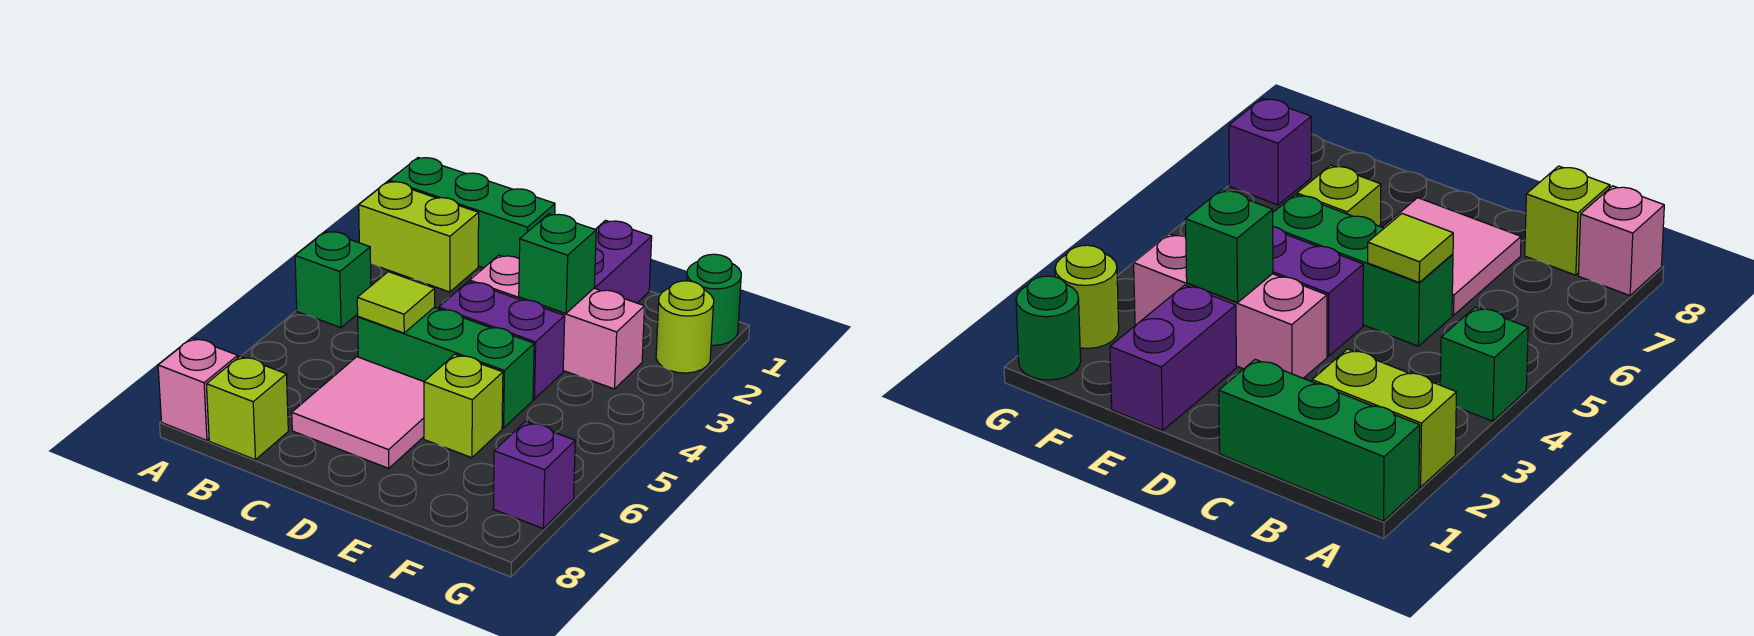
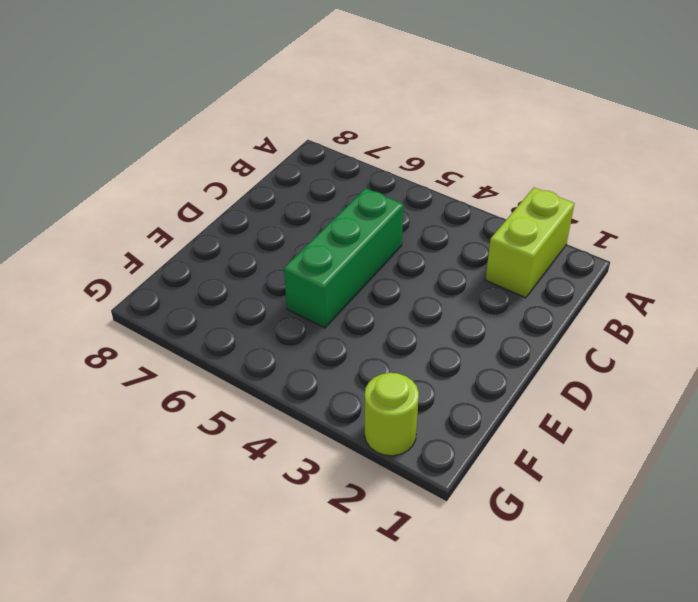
none -> green brick A1:C1 level 1
none -> green brick A4 level 1
none -> pink brick A8 level 1

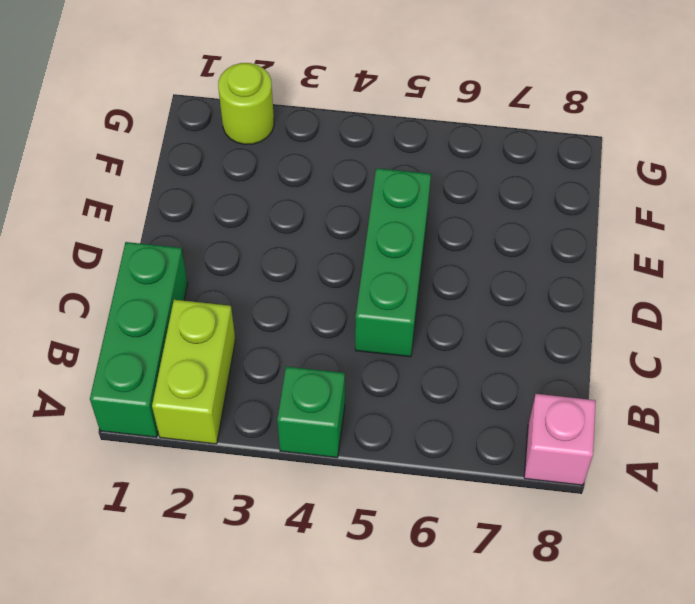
none -> lime brick B8 level 1
none -> pink tile C6:D7 level 1
none -> pink brick D3:F3 level 1

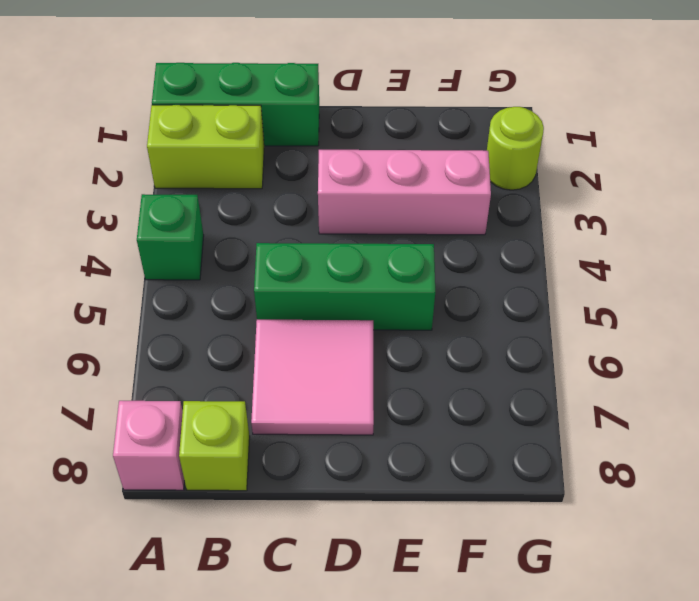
none -> purple brick D4:E4 level 1
none -> purple brick E1:E2 level 1
none -> lime brick E6 level 1

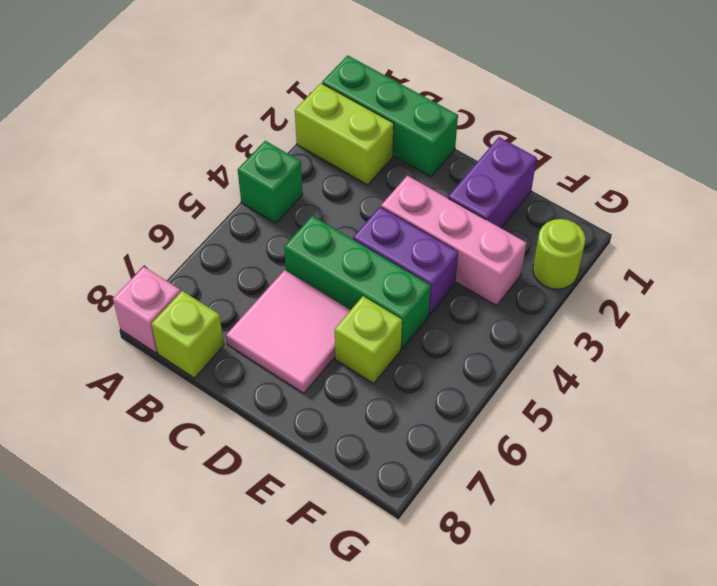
none -> green round brick G1 level 1
none -> purple brick G7 level 1
none -> lime tile C5 level 2

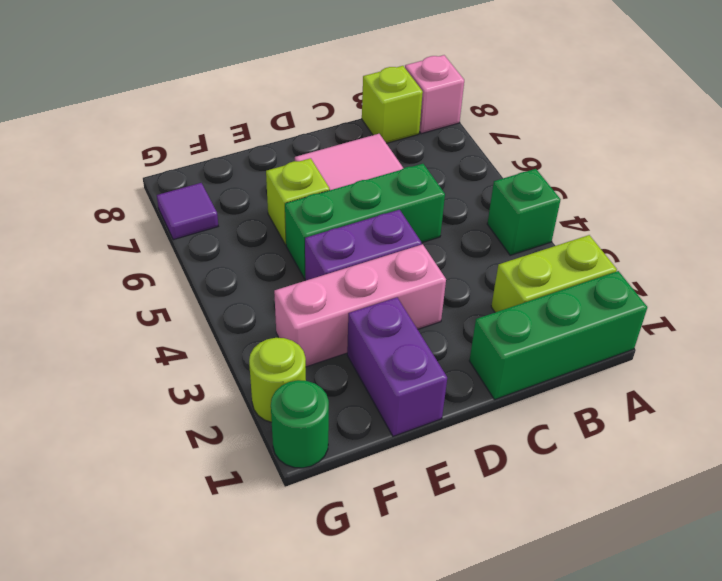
purple tile G7 level 1 -> purple brick G7 level 1
none -> lime tile C5 level 2
none -> green brick E3 level 2

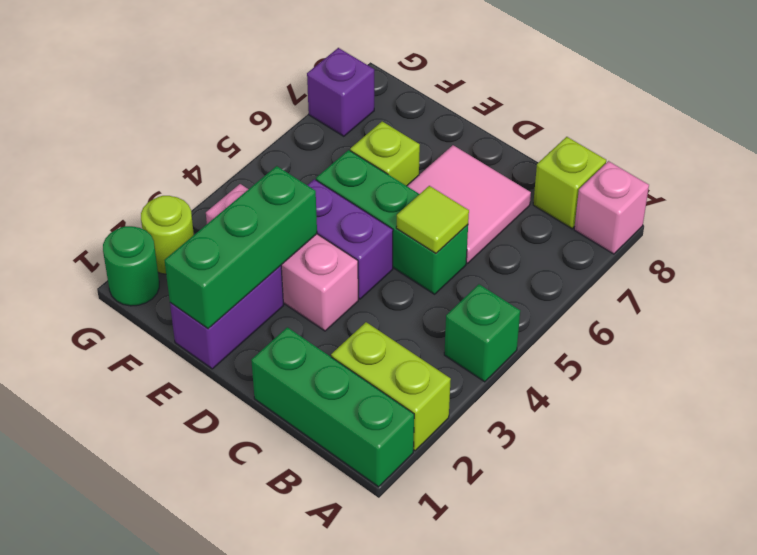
green brick E1:E3 level 2 -> green brick E3 level 2

